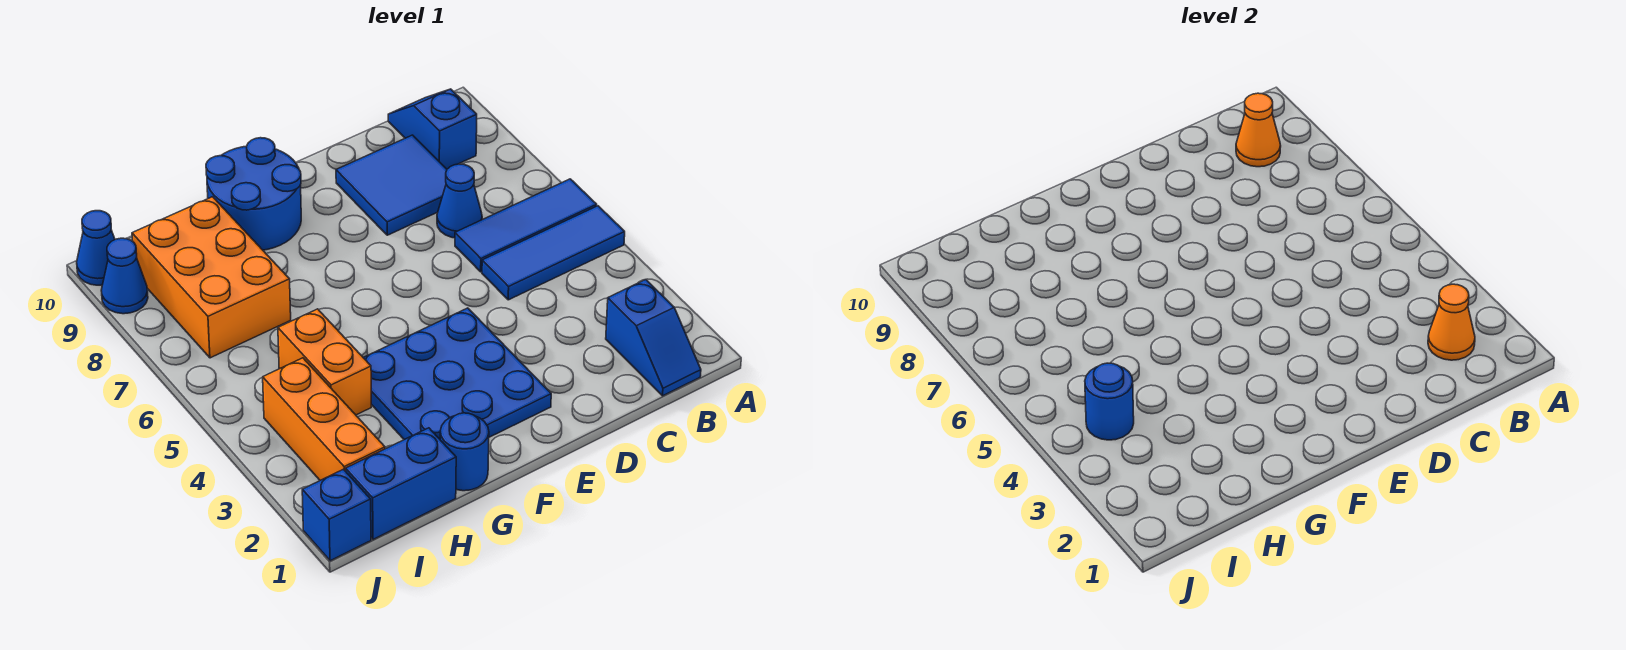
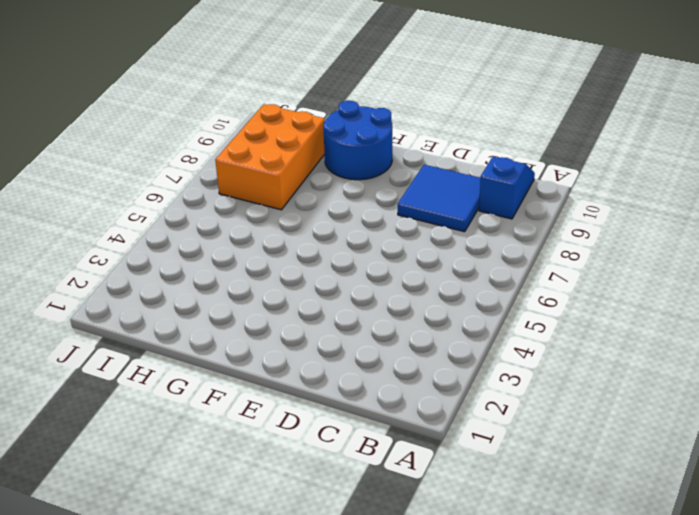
none -> blue tile A5:C5 level 1
none -> blue tile A6:C6 level 1
none -> blue slope B1:B2 level 1 top 2

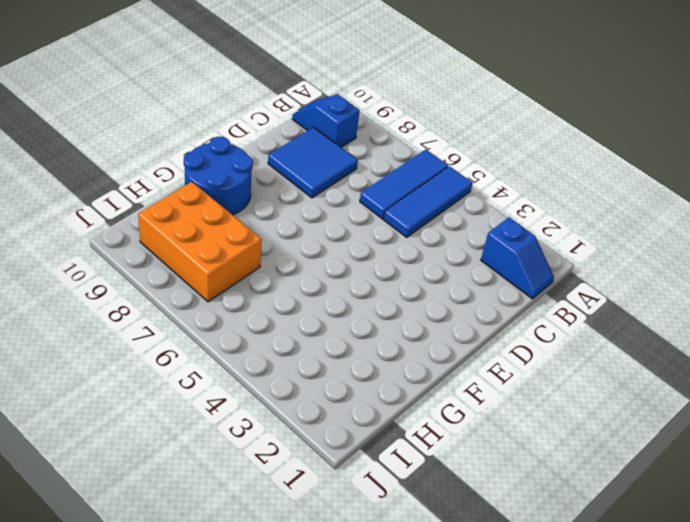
none -> blue cone C7 level 1
none -> blue plate E2:G4 level 1
none -> blue round brick G1 level 1

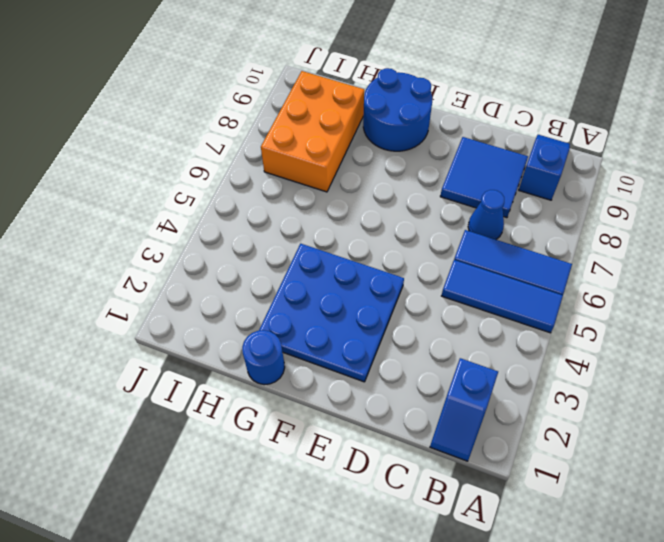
none -> blue brick H1:I1 level 1
none -> orange brick H4:H5 level 1
none -> orange brick I2:I4 level 1

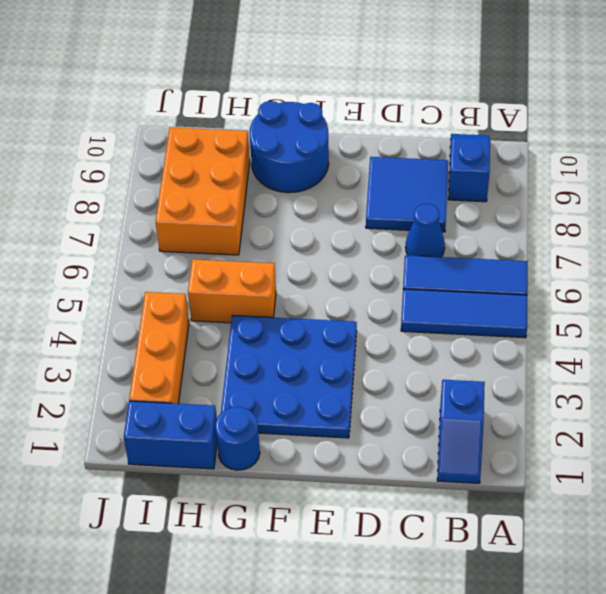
orange brick G5:H5 level 1 -> orange brick H4:H5 level 1
none -> blue brick J1 level 1
none -> blue cone J9 level 1
none -> blue cone J10 level 1

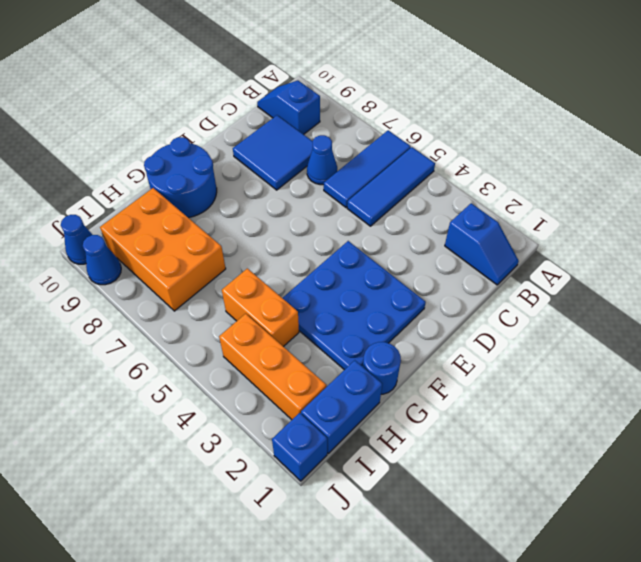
none -> orange cone B2 level 2
none -> orange cone B9 level 2
none -> blue round brick I4 level 2

